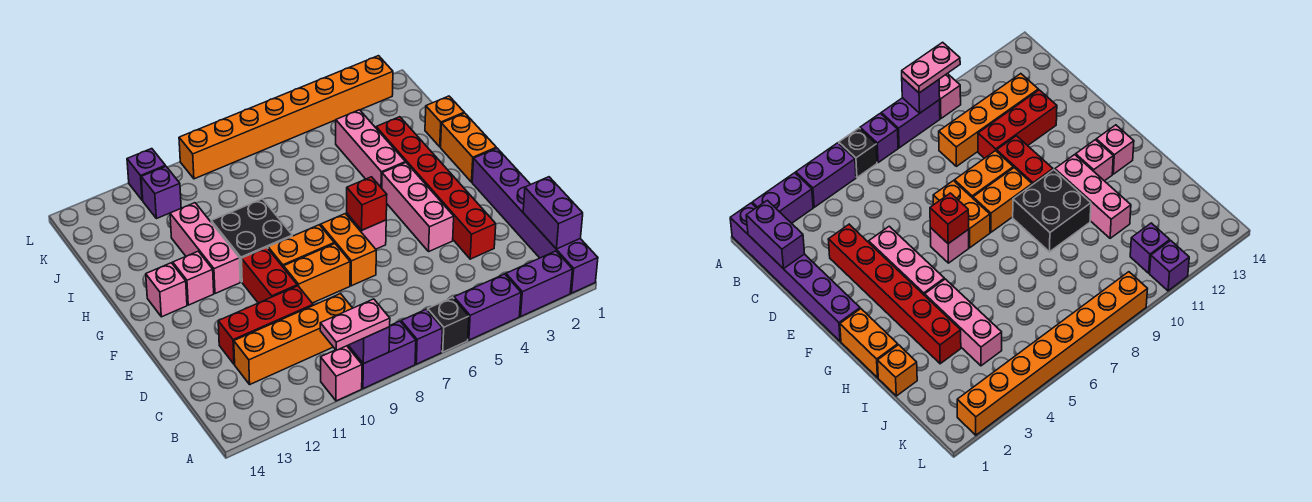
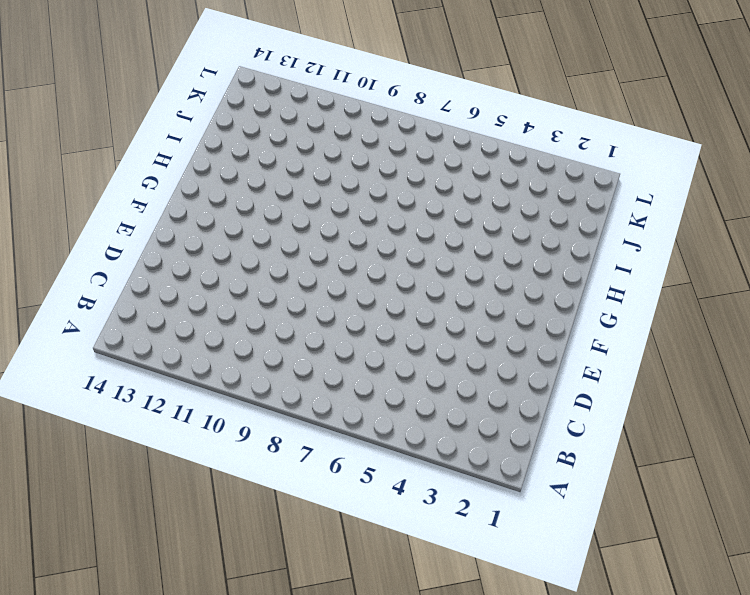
none -> purple brick A1:F1 level 1
none -> purple brick A2:A3 level 1
none -> purple brick A4:A5 level 1
none -> black brick A6 level 1

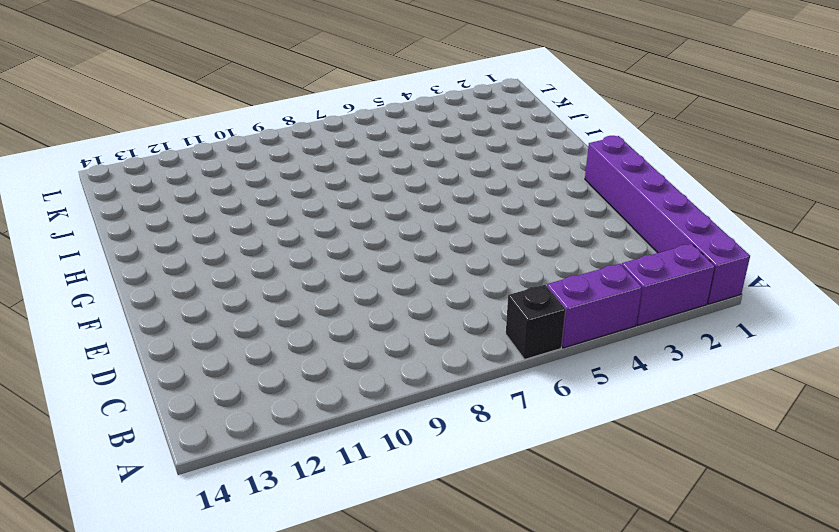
none -> purple brick A7 level 1
none -> purple brick A8:A9 level 1
none -> pink brick A10 level 1
none -> orange brick C9:C12 level 1

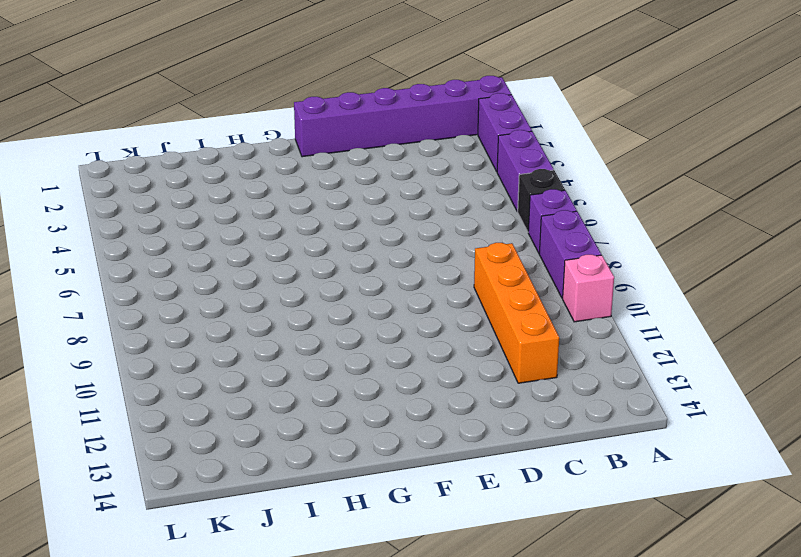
none -> red brick D3:I3 level 1
none -> red brick D10:D12 level 1
none -> pink brick E4:G4 level 1
none -> orange brick E7:F7 level 1

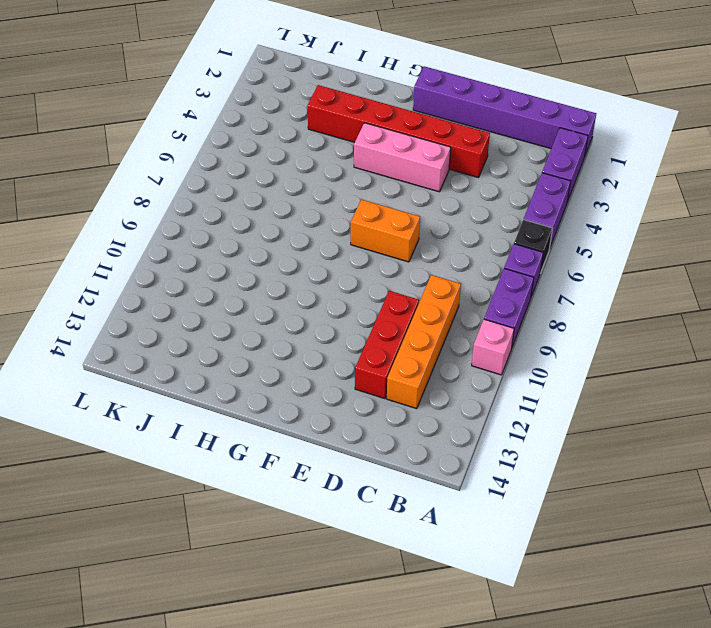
none -> orange brick E8:E9 level 1
none -> red brick E10:F10 level 1
none -> pink brick F6 level 1
none -> orange brick F8:F9 level 1

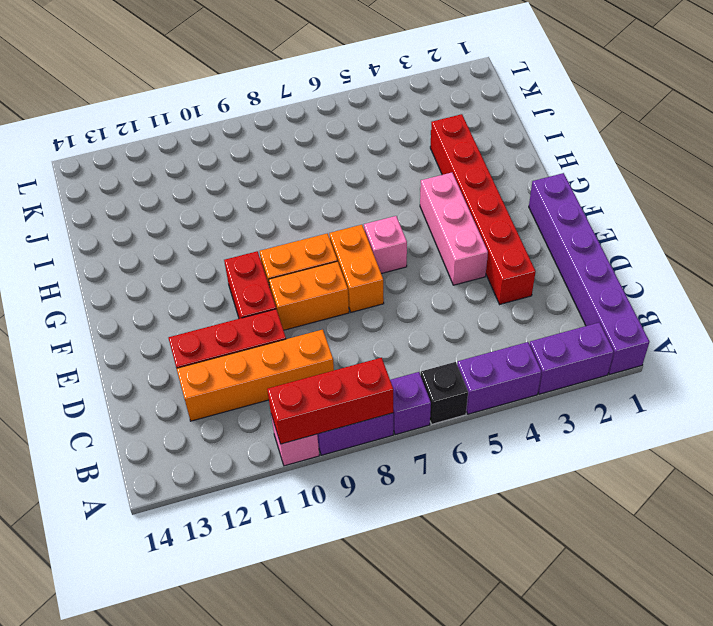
red brick A8:A10 level 2 -> purple brick A9 level 2
none -> orange brick G1:H1 level 1
none -> black brick G9:H10 level 1
none -> pink brick G11:I11 level 1
none -> pink brick G12 level 1

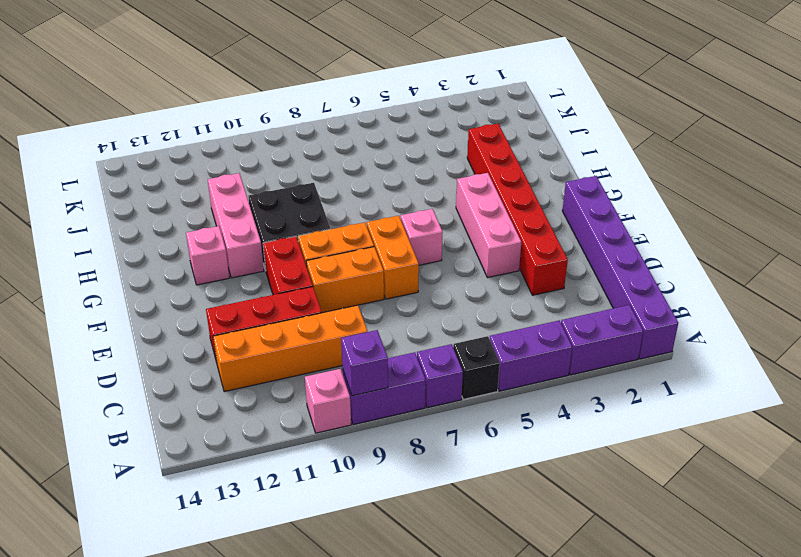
none -> orange brick G1:H1 level 1
none -> pink brick G13 level 1
none -> pink brick H4:J4 level 1
none -> orange brick I1 level 1

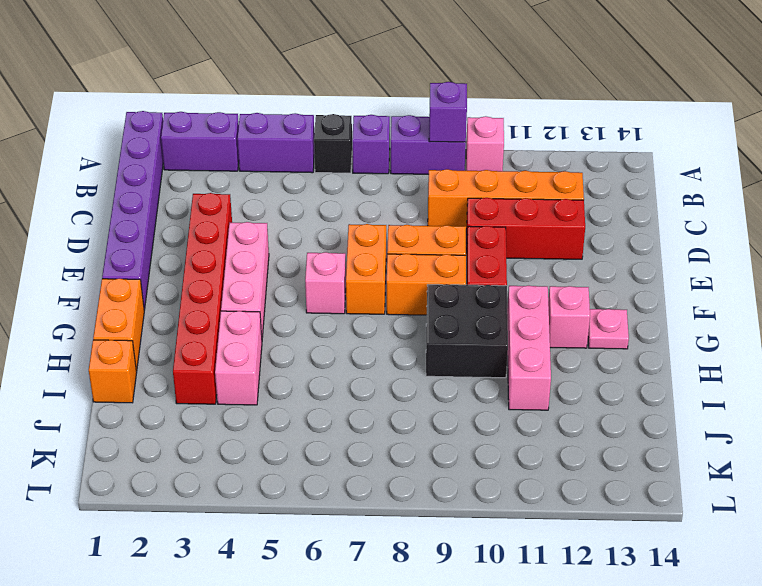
pink plate G13 level 1 -> pink brick G13 level 1
pink brick H4:I4 level 1 -> pink brick H4:J4 level 1
none -> purple brick K11 level 1
none -> orange brick L2:L9 level 1
none -> purple brick L11 level 1
none -> purple brick B1:C1 level 2

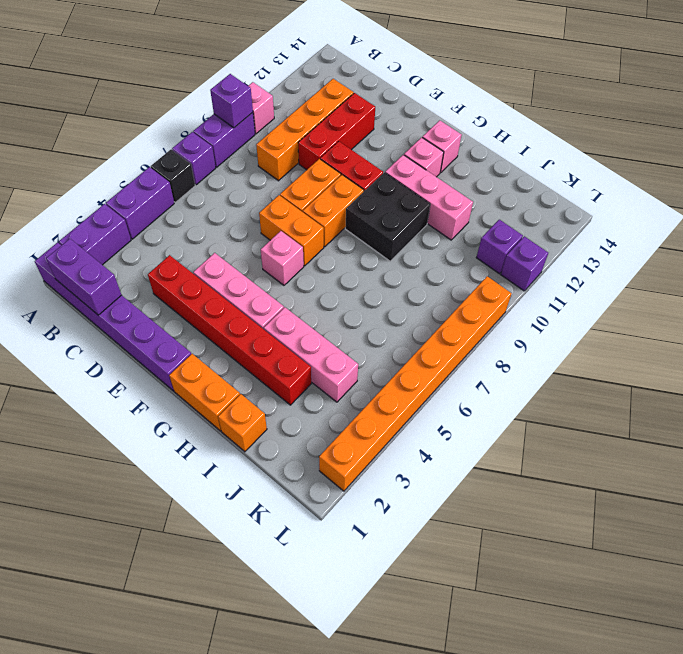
none -> red brick F6 level 2
none -> pink plate A9:A10 level 3

